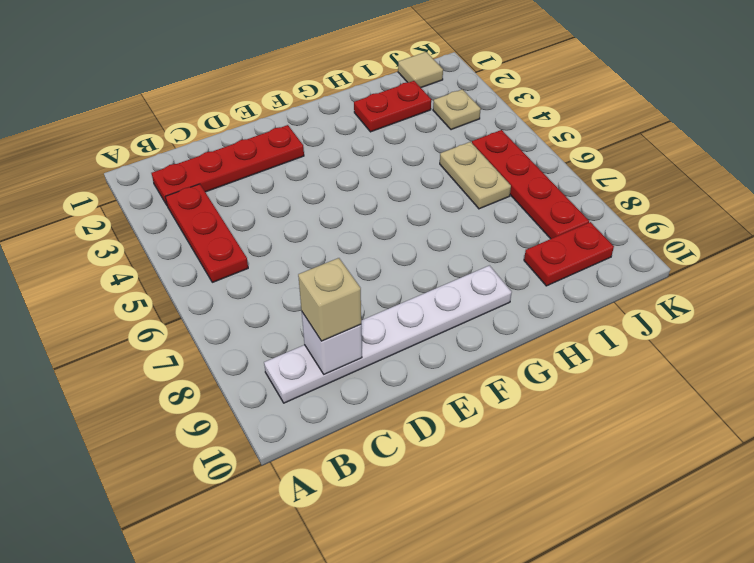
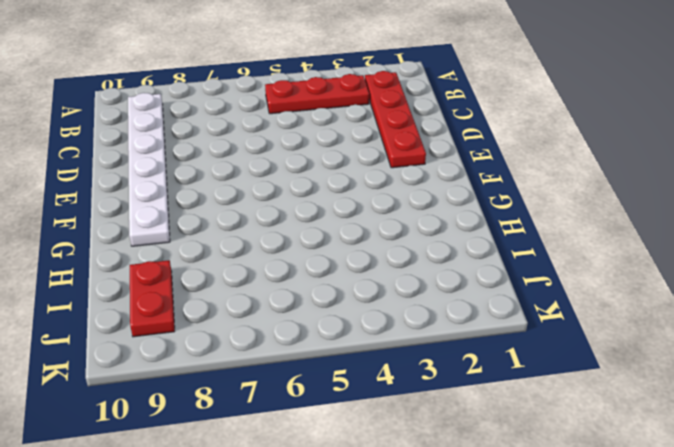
none -> red plate H2:I2 level 1
none -> tan plate I5:I6 level 1

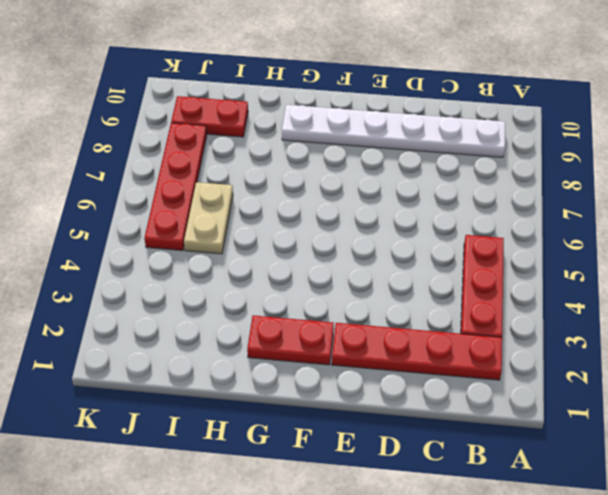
red plate F2:G2 level 1 -> red plate H2:I2 level 1
none -> tan tile J1 level 1
none -> tan plate J3 level 1

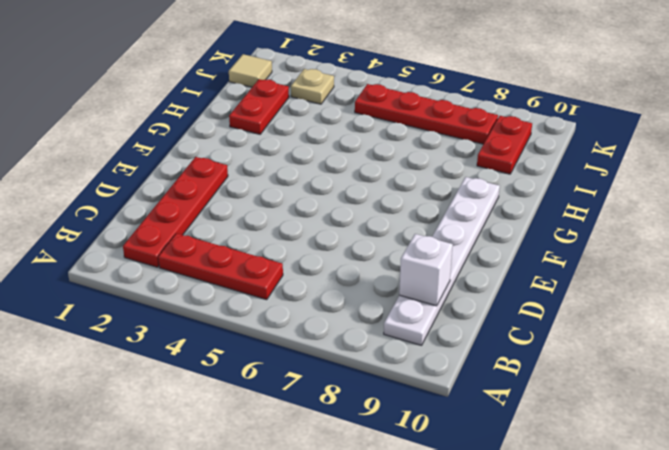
none -> tan plate I5:I6 level 1
none -> tan brick C9 level 3

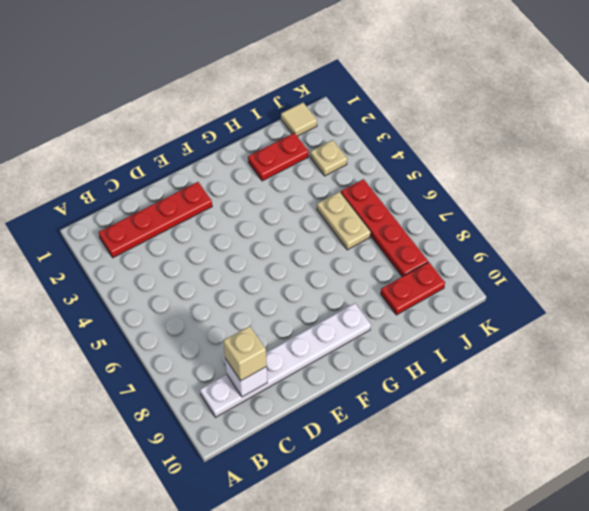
none -> red plate B3:B5 level 1

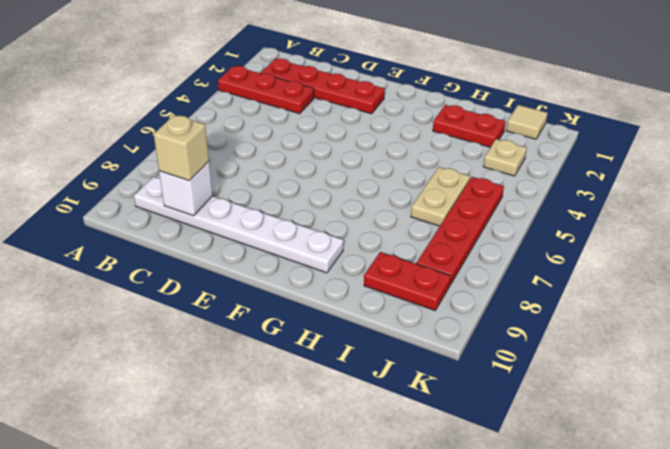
red plate A3:C3 level 1 -> red plate B3:B5 level 1

